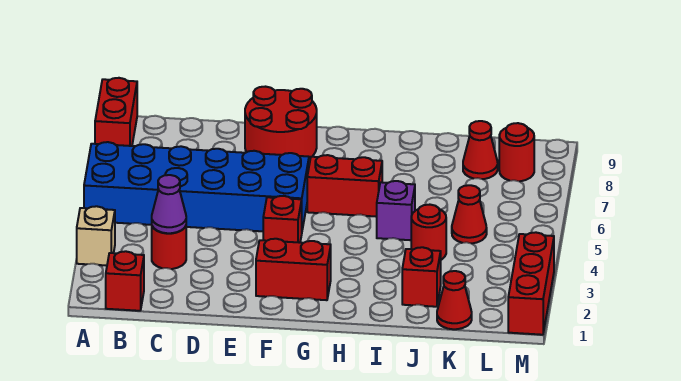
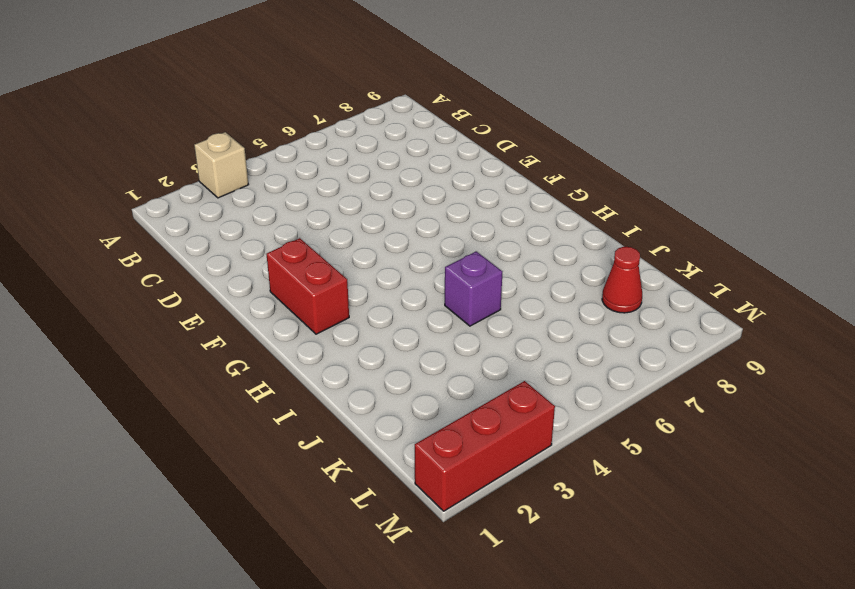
none -> blue brick A5:F6 level 1
none -> red brick A8:A9 level 1
none -> red brick B1 level 1

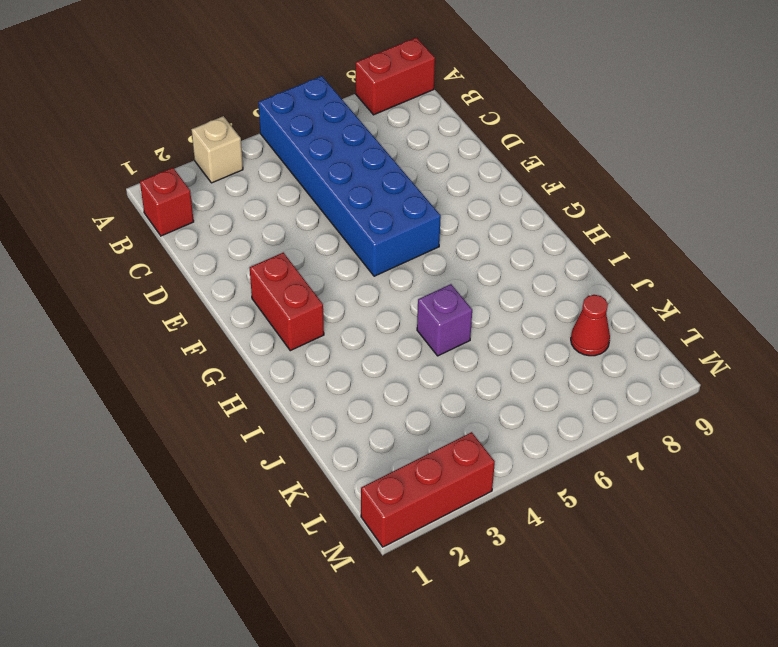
none -> red round brick C3 level 1
none -> red round brick E8:F9 level 1
none -> red brick F4 level 1

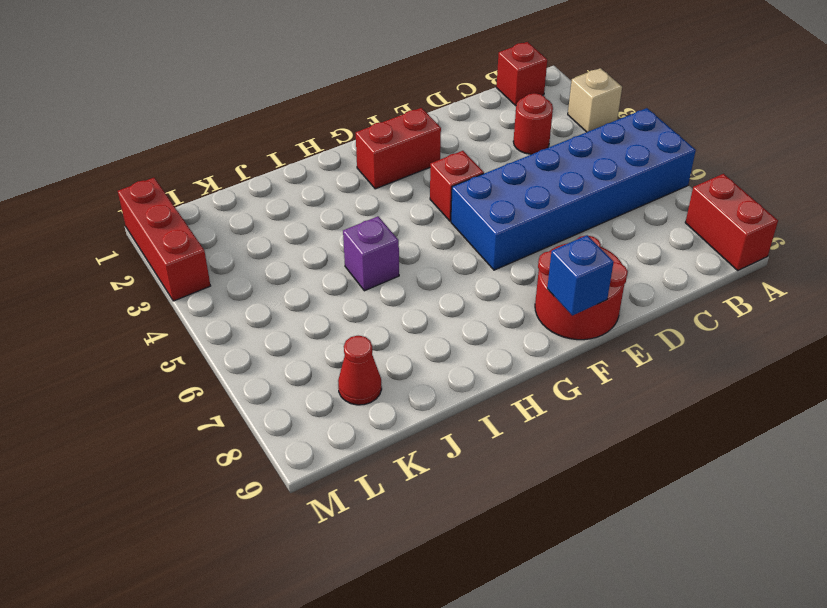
blue brick F9 level 2 -> none
none -> red brick G6:H6 level 1
none -> red brick J2 level 1
none -> red round brick J4 level 1

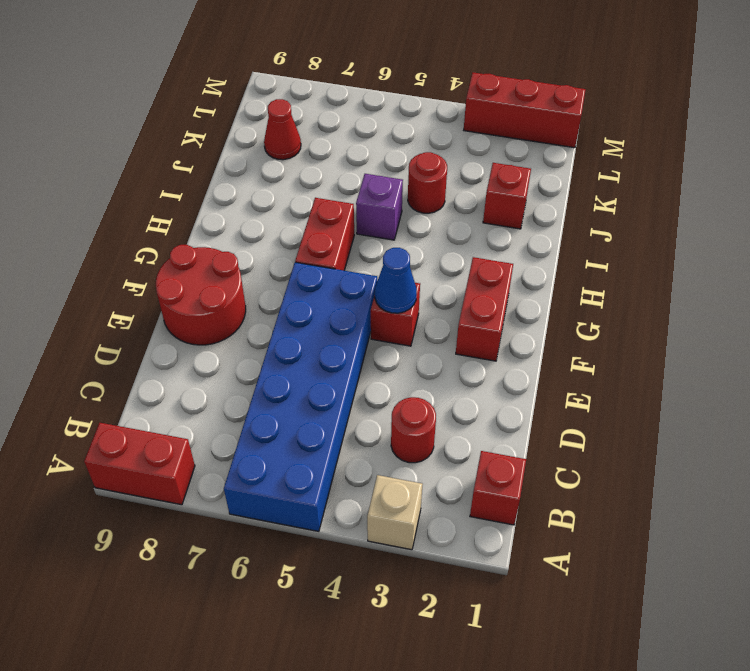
blue cone F4 level 2 -> none
none -> red cone K1 level 1
none -> red cone K5 level 1
none -> red round brick L8 level 1

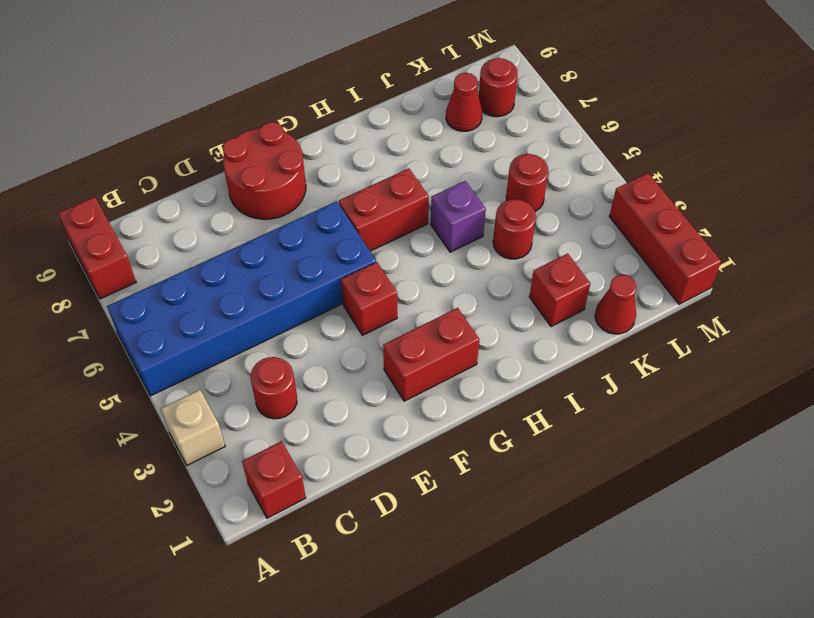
red round brick K5 level 1 -> red cone K5 level 1
none -> purple cone C3 level 2

